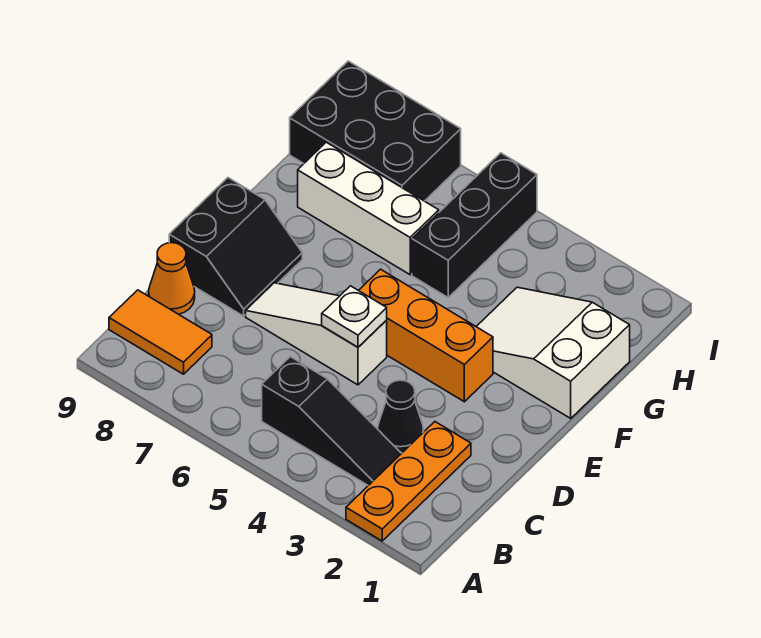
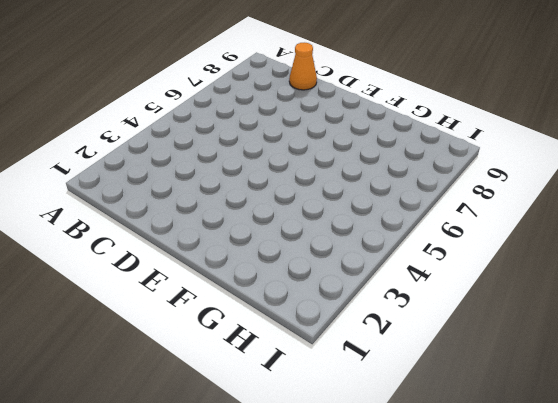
none -> orange plate A2:C2 level 1
none -> black slope B3:B5 level 1 top 5
none -> orange tile B8:B9 level 1

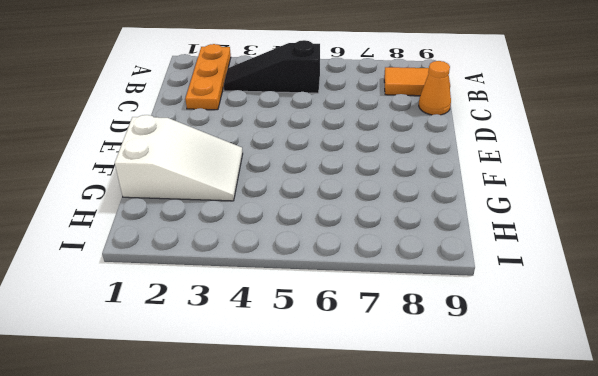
none -> black cone C3 level 1
none -> white slope D5:D7 level 1 top 5
none -> black slope D8:E9 level 1 top 9

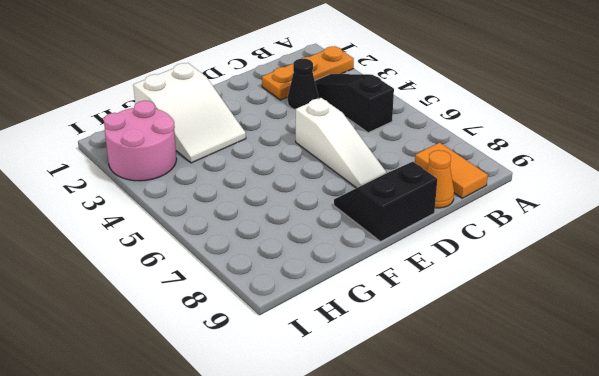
pink round brick H2:I3 level 1 -> none
none -> orange brick E3:E5 level 1
none -> black brick G5:I5 level 1
none -> white brick G6:G8 level 1

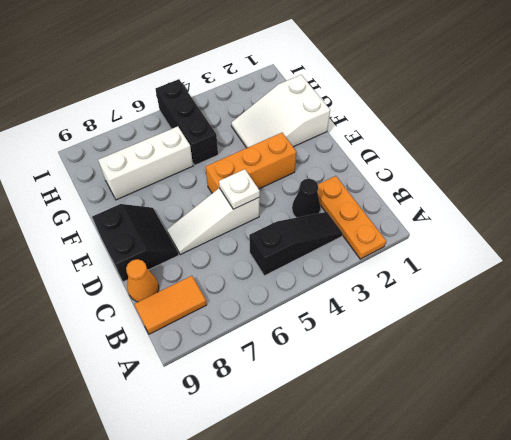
none -> black brick H7:I9 level 1

